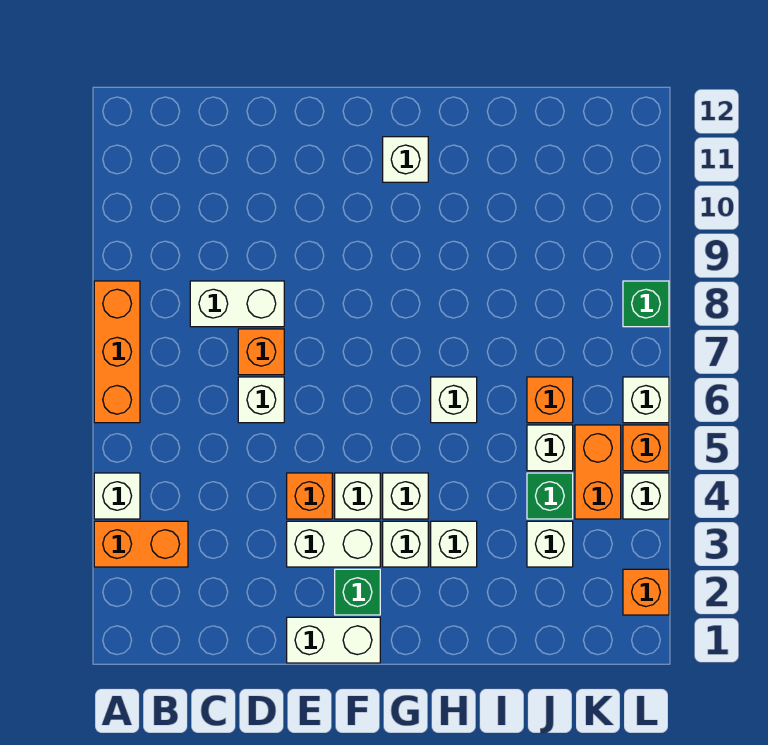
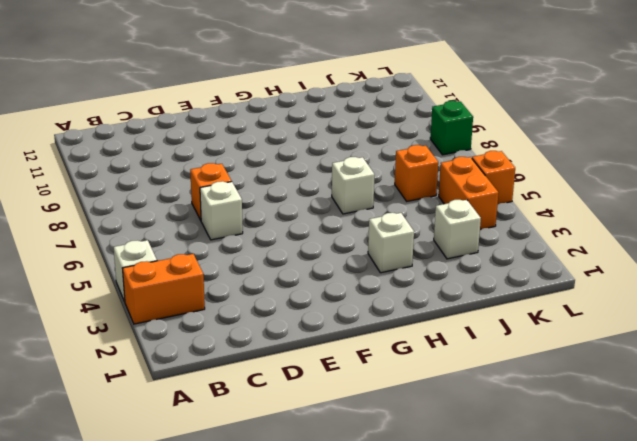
none -> orange brick A6:A8 level 1
none -> white brick C8:D8 level 1
none -> white brick E1:F1 level 1

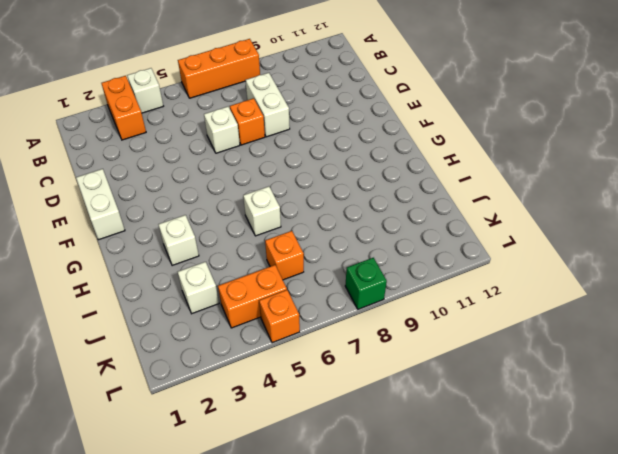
none -> white brick E3:F3 level 1
none -> orange brick E4 level 1
none -> green brick F2 level 1

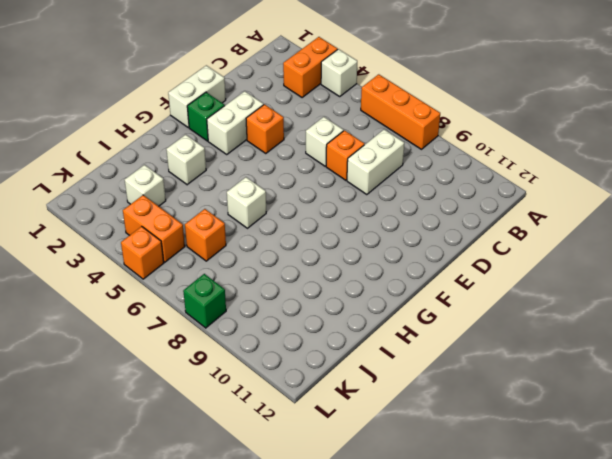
none -> white brick F4 level 1
none -> white brick G3 level 1
none -> white brick G4 level 1

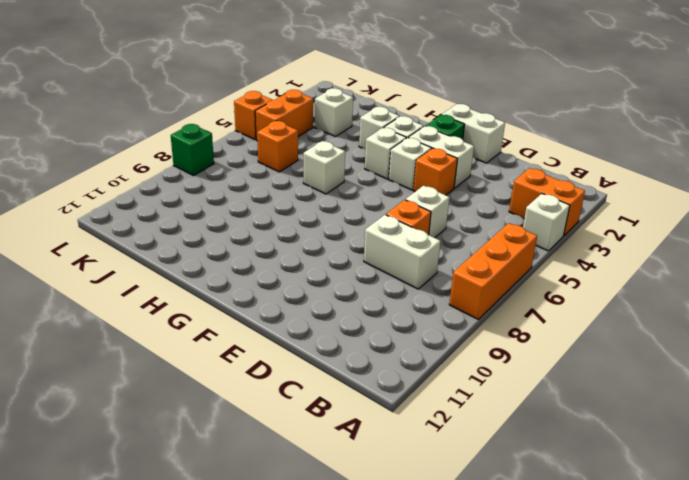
none -> white brick G11 level 1
none -> green brick J4 level 1
none -> white brick J5 level 1

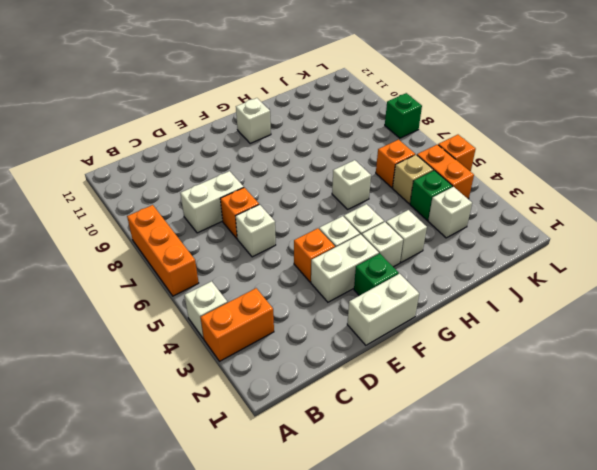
tan brick J5 level 1 -> white brick J5 level 1
none -> orange brick L2 level 1
none -> white brick L4 level 1
none -> white brick L6 level 1

